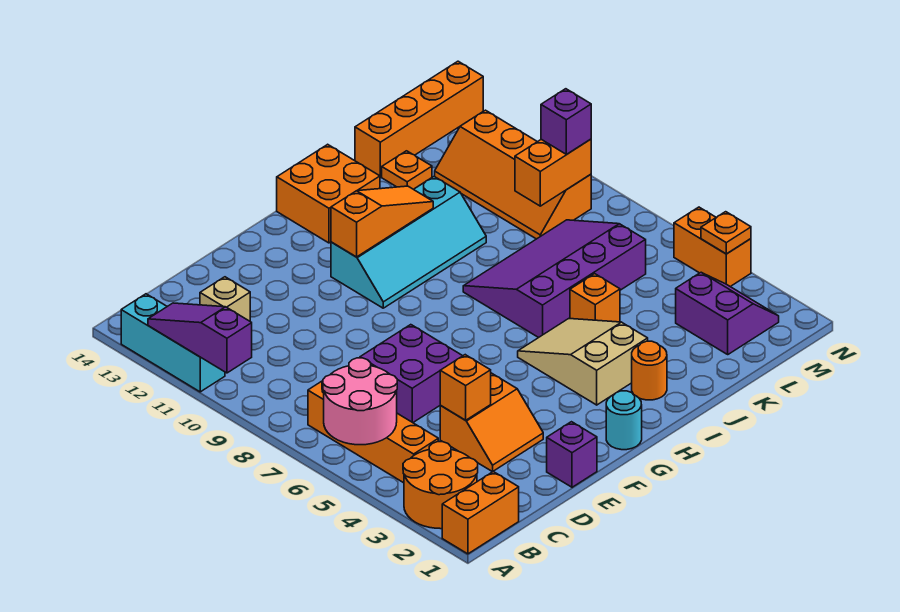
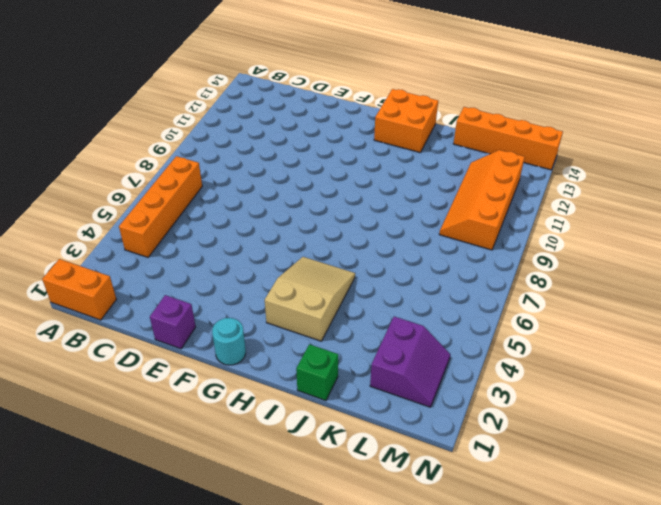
green brick J1 level 1 -> none
none -> orange round brick A2:B3 level 1
none -> cyan brick A11:A13 level 1
none -> tan brick C12 level 1

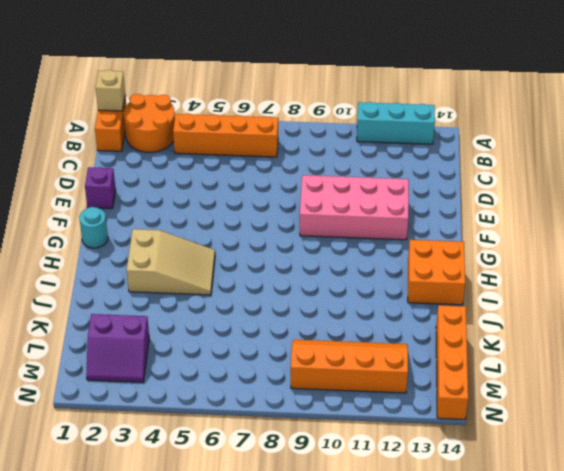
tan brick A1 level 2 -> tan brick C12 level 1
pink brick E9:F12 level 1 -> none
none -> orange slope D3:E4 level 1 top 4
none -> purple brick D6:E7 level 1
none -> cyan slope G10:J11 level 1 top 11

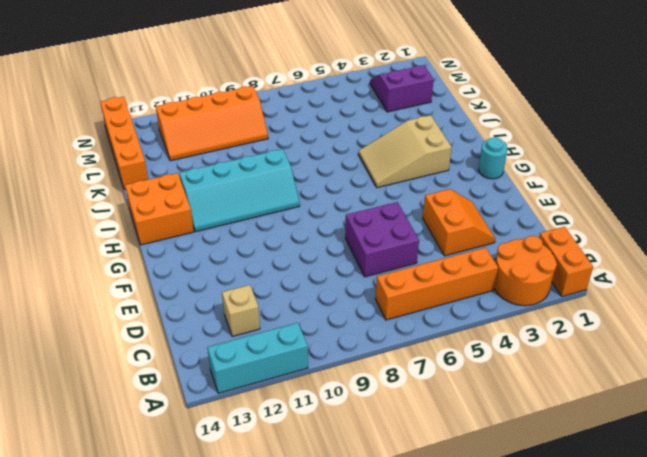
cyan slope H9:I12 level 1 top I -> cyan slope G10:J11 level 1 top 11
none -> purple brick E1 level 1
none -> orange round brick I2 level 1
none -> purple slope I6:L8 level 1 top 6

